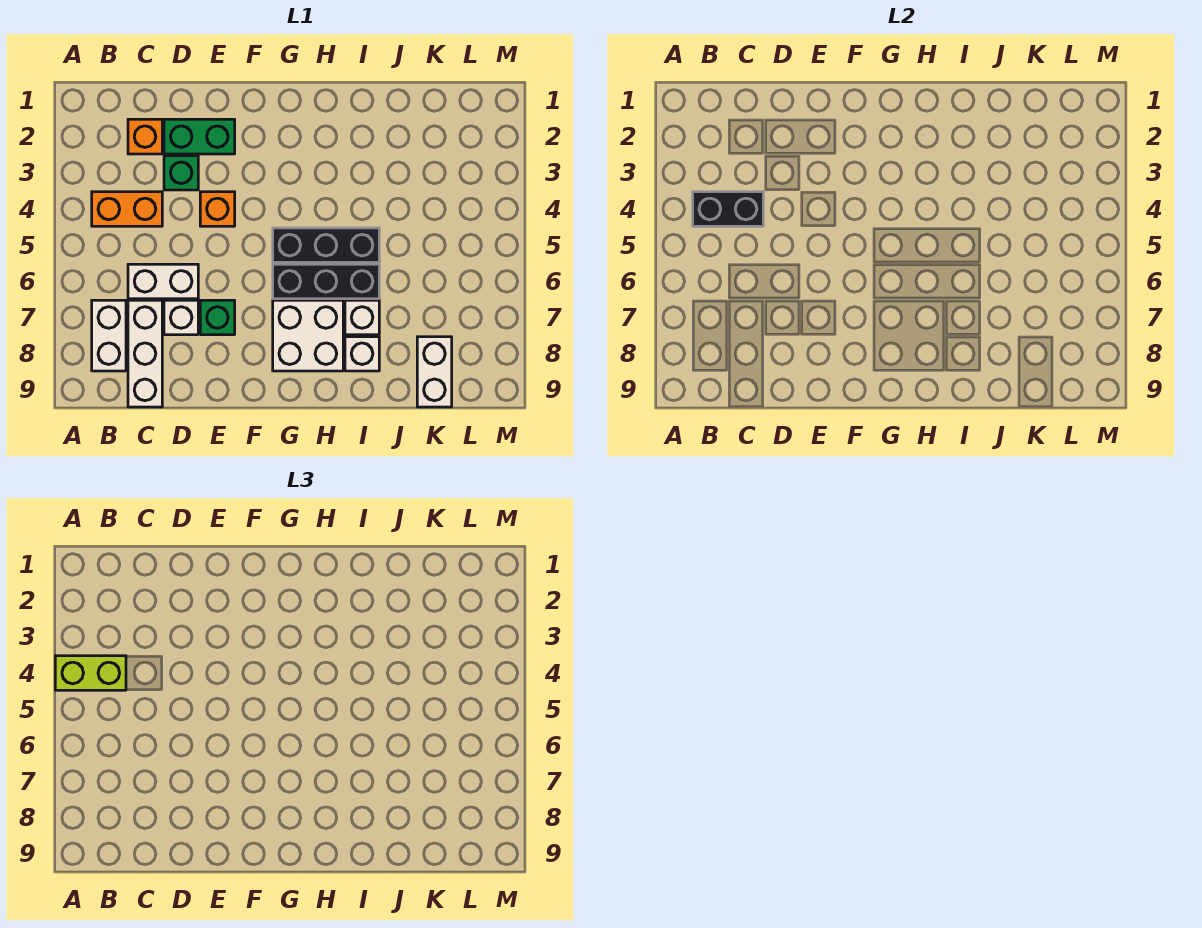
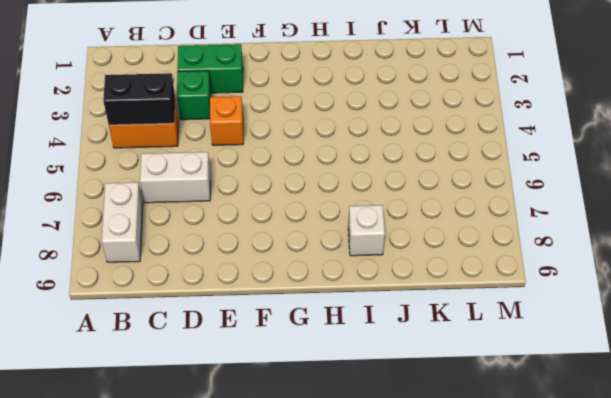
none -> orange brick C2 level 1
none -> white brick C7:C9 level 1
none -> white brick D7 level 1

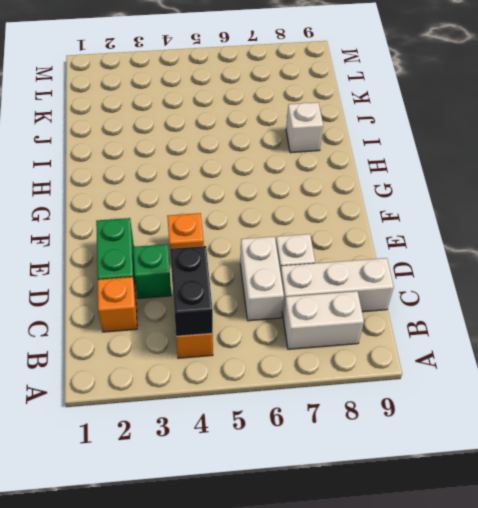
none -> green brick E7 level 1
none -> black brick G5:I5 level 1
none -> black brick G6:I6 level 1

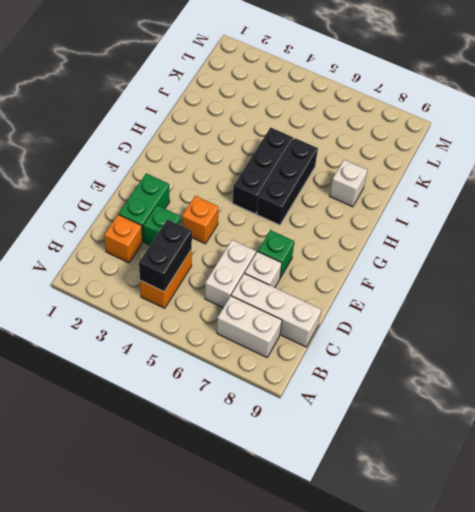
none -> white brick G7:H8 level 1
none -> white brick I7 level 1
none -> white brick K8:K9 level 1

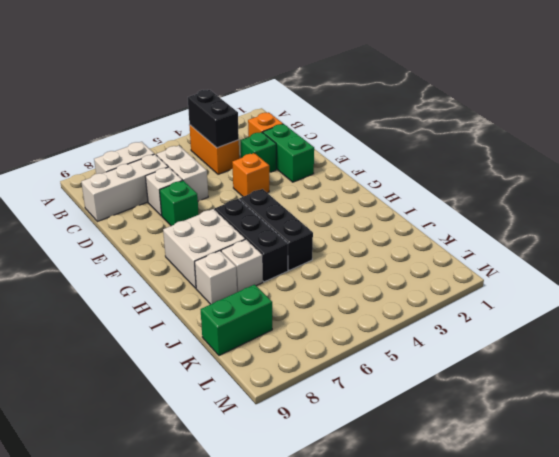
green brick K8:K9 level 1 -> white brick K8:K9 level 1
none -> lime brick A4:B4 level 3

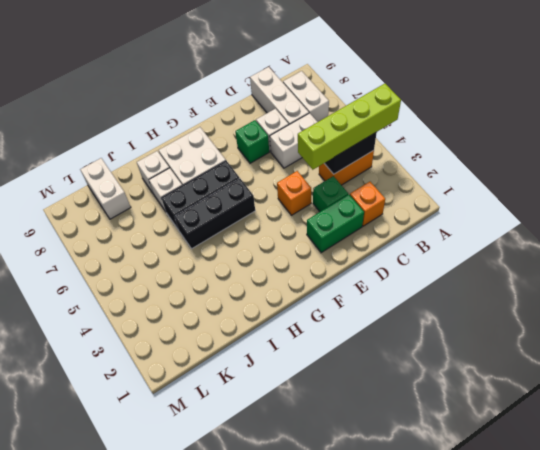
lime brick A4:D4 level 3 -> lime brick A4:B4 level 3

